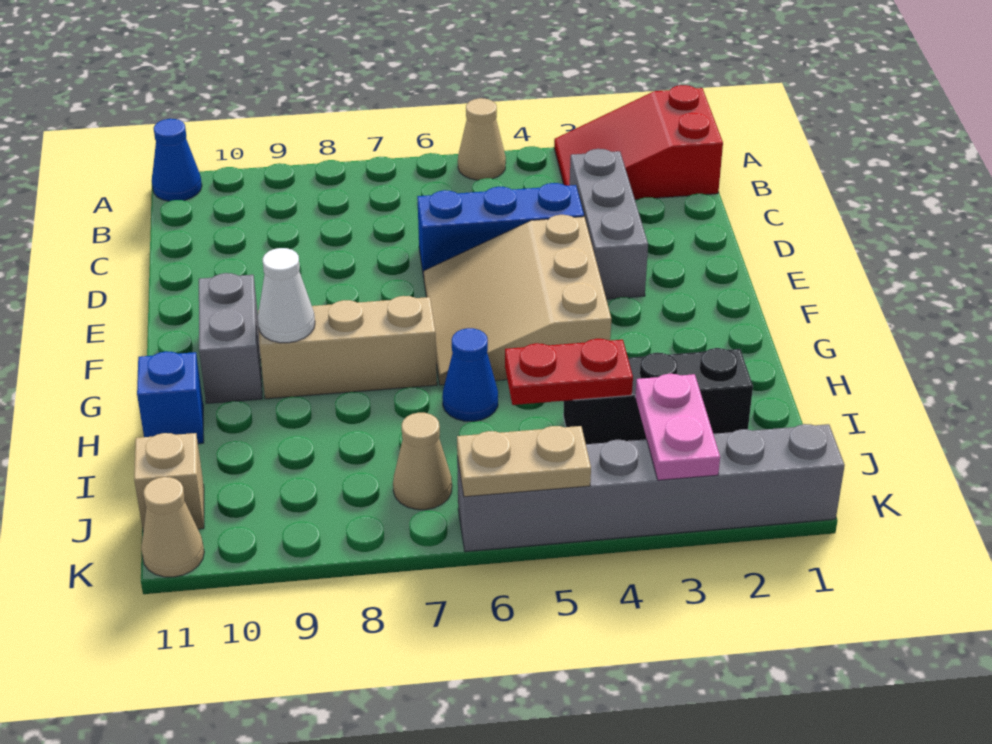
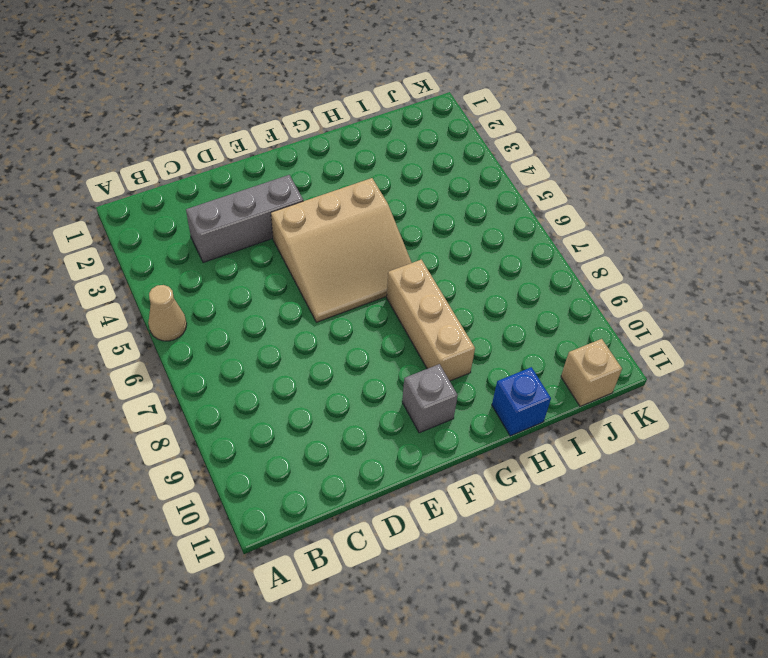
grey brick F10 level 1 -> grey brick F10:G10 level 1
none -> red slope A1:B3 level 1 top 1
none -> blue cone A11 level 1
none -> blue brick D4:D6 level 1

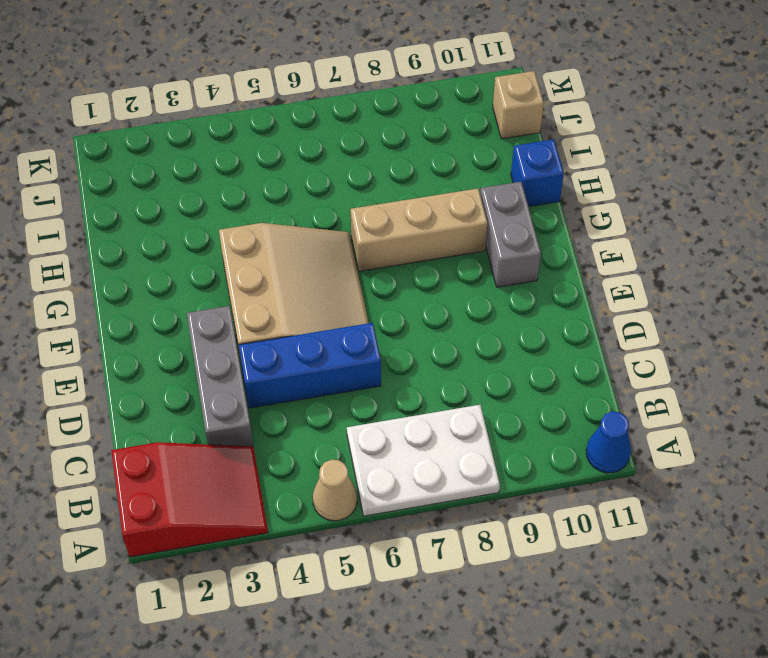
white plate A6:B8 level 1 -> none
none -> blue cone H6 level 1
none -> black brick I2:I4 level 1
none -> tan cone J7 level 1

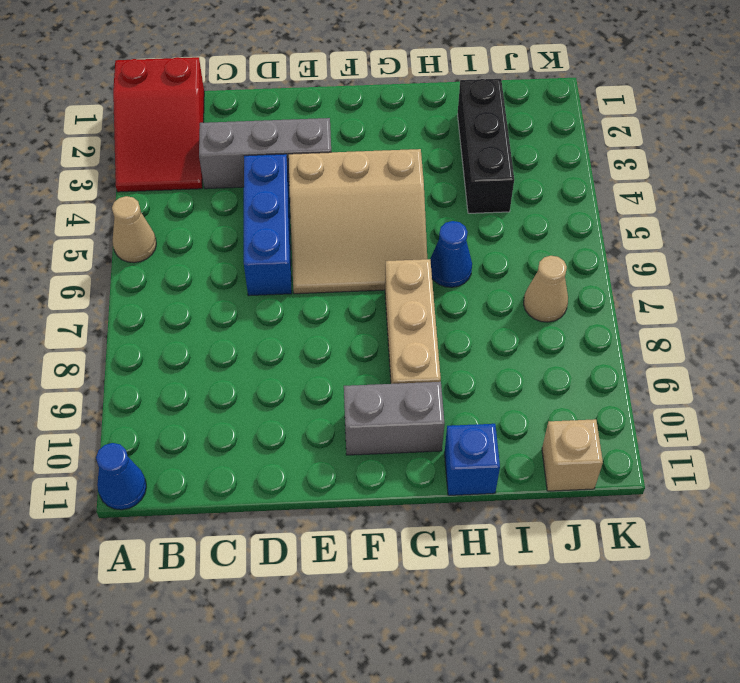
none -> grey brick K1:K6 level 1
none -> tan cone K11 level 1
none -> white cone G9 level 2

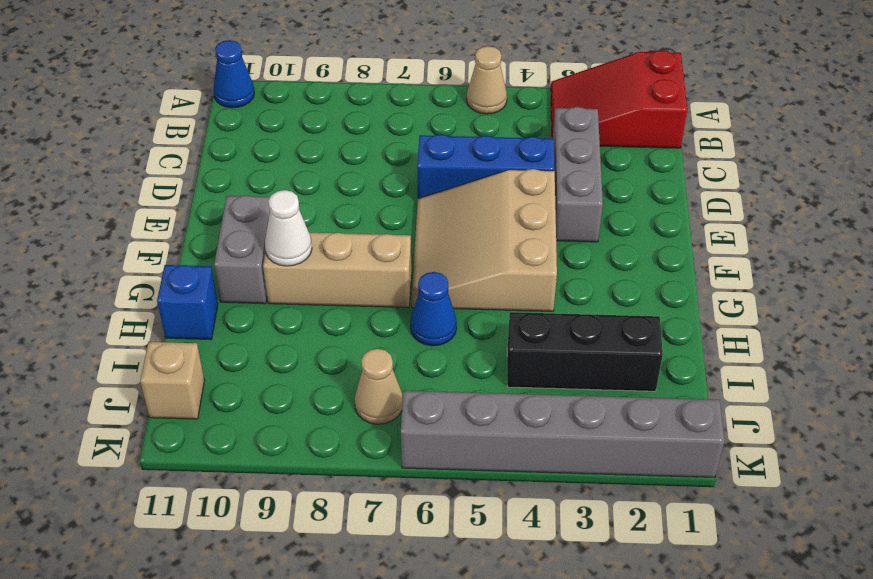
none -> tan cone K11 level 1
none -> red plate I4:I5 level 2
none -> pink plate J3:K3 level 2

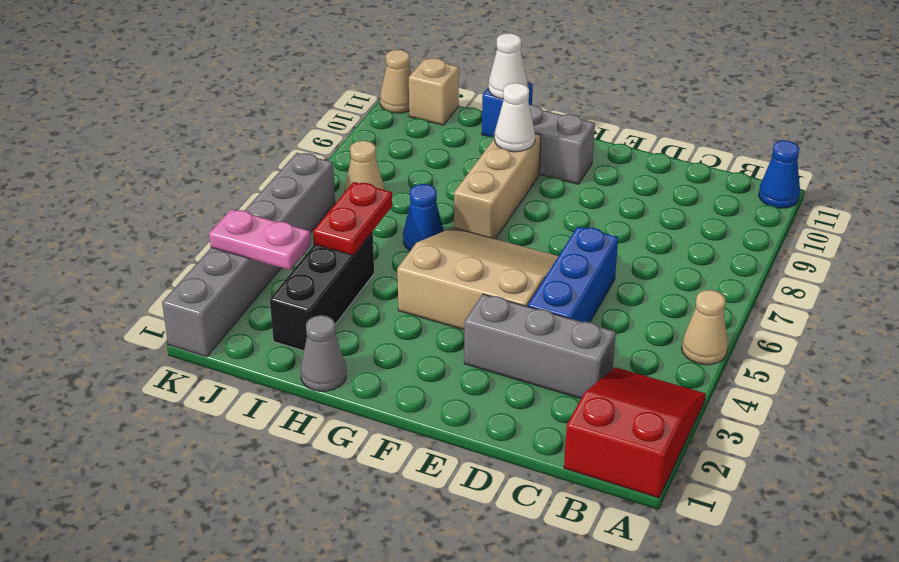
grey cone H1 level 1 -> none
white cone H11 level 2 -> none
none -> tan plate K5:K6 level 2

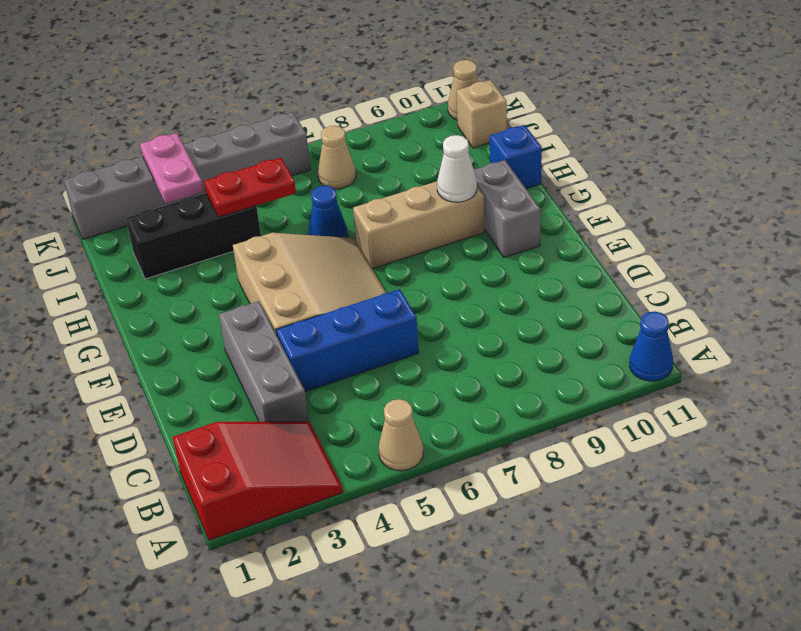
none -> tan plate K5:K6 level 2

